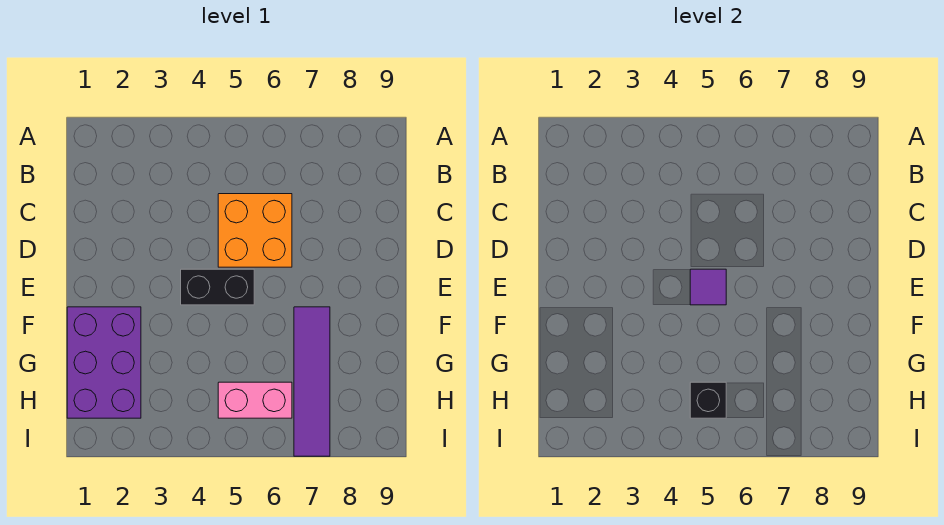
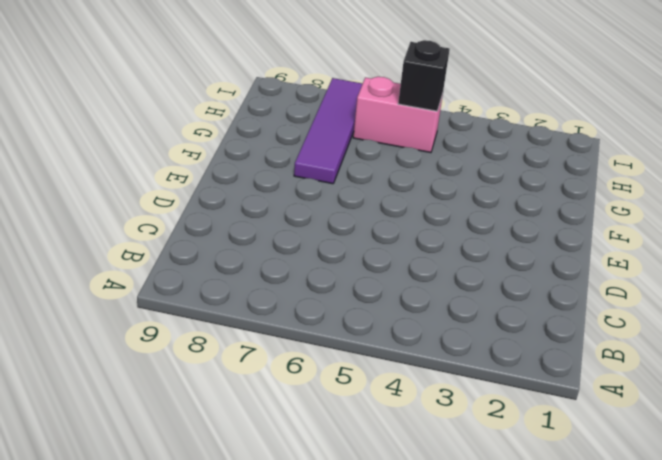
none -> orange brick C5:D6 level 1
none -> black brick E4:E5 level 1

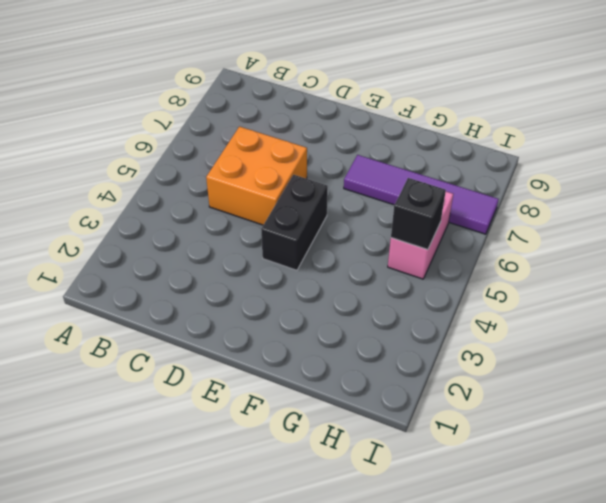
none -> purple brick F1:H2 level 1
none -> purple tile E5 level 2

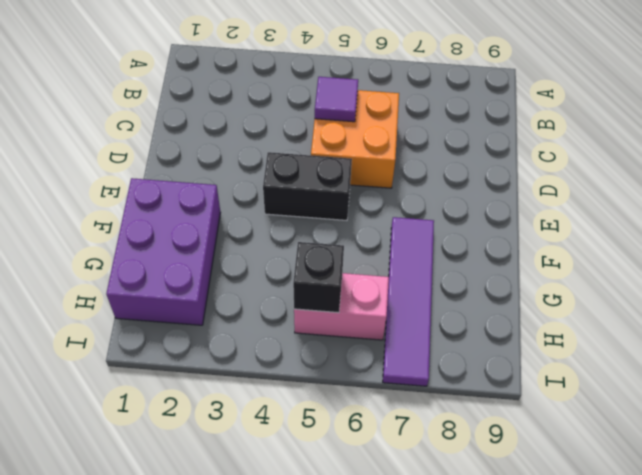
purple tile C5 level 2 -> purple tile E5 level 2

